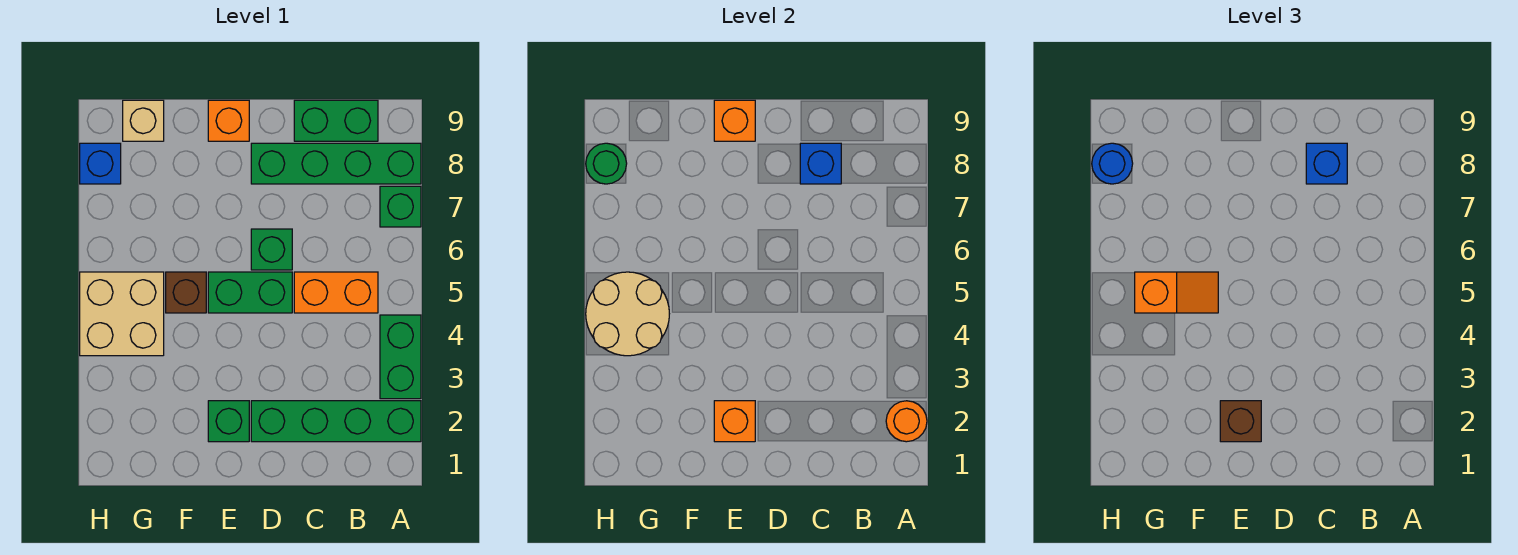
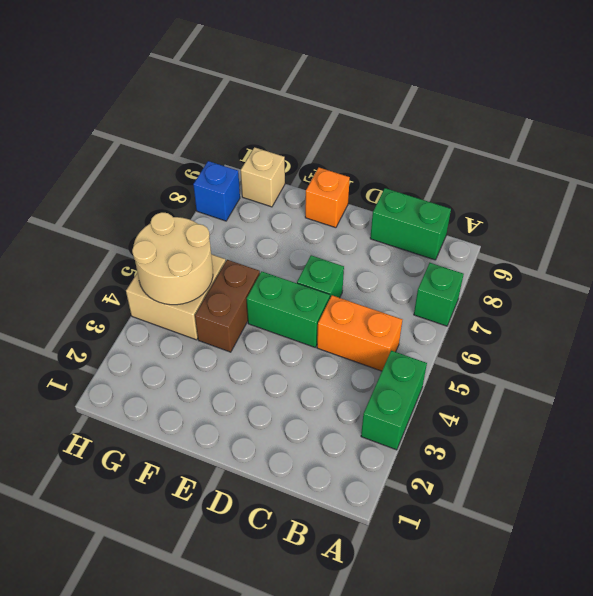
brown brick F4:F5 level 1 -> brown brick F5 level 1
none -> green brick A2:D2 level 1
none -> green brick A8:D8 level 1
none -> green brick E2 level 1

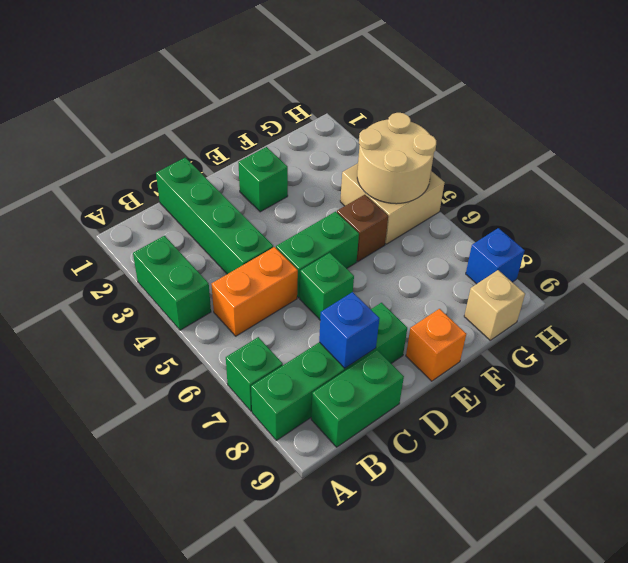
green brick C1:C4 level 1 -> green brick A2:D2 level 1
none -> orange round brick A2 level 2
none -> orange brick E2 level 2
none -> orange brick E9 level 2

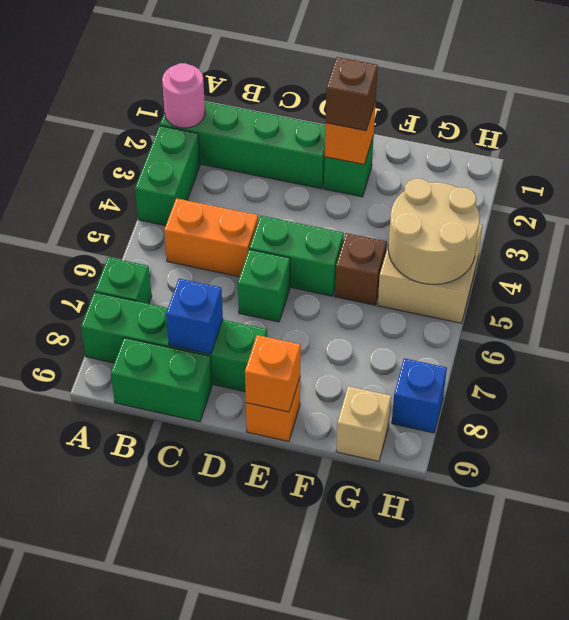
pink round brick A2 level 2 -> orange round brick A2 level 2
none -> green round brick H8 level 2
none -> blue brick C8 level 3
none -> orange slope F5:G5 level 3 top G

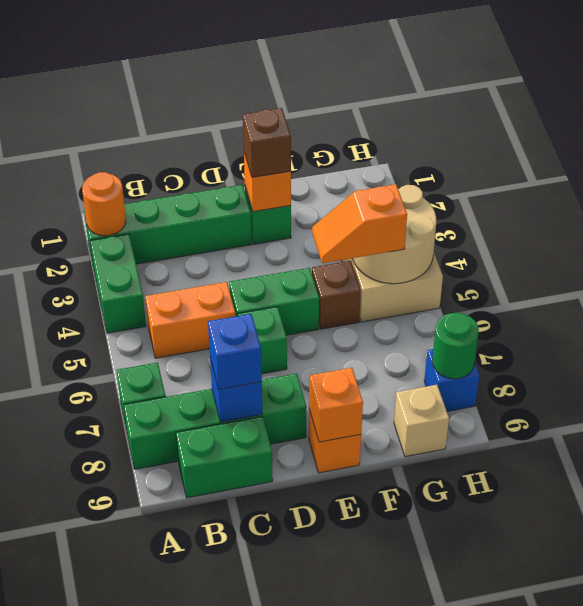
none -> blue round brick H8 level 3

